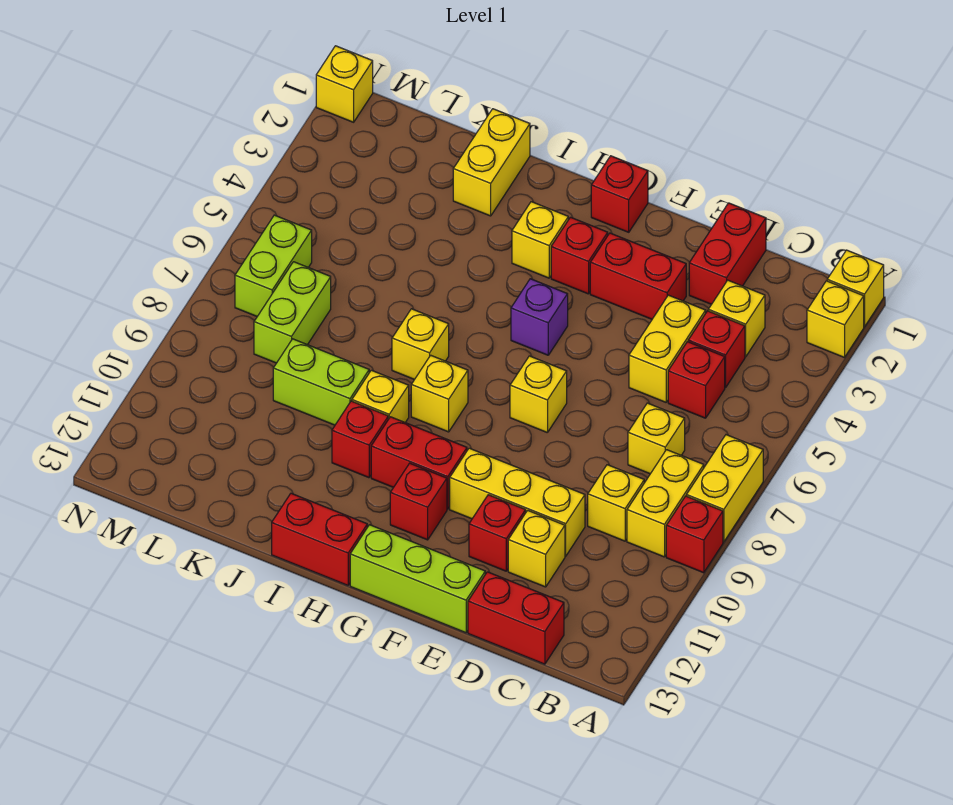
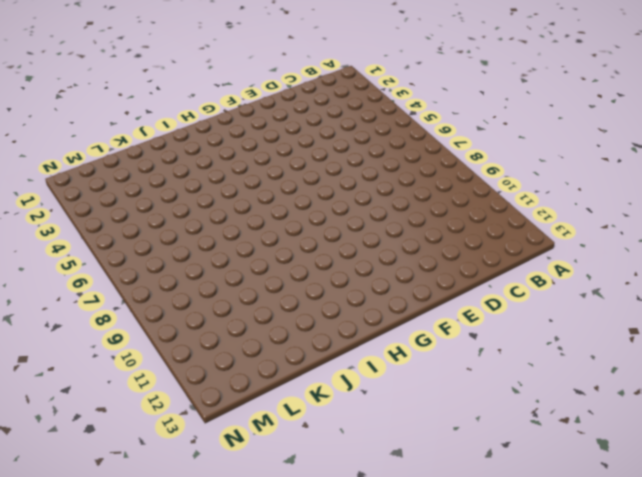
none -> yellow brick A1 level 1
none -> yellow brick A2 level 1
none -> yellow brick A7:A8 level 1
none -> red brick A9 level 1

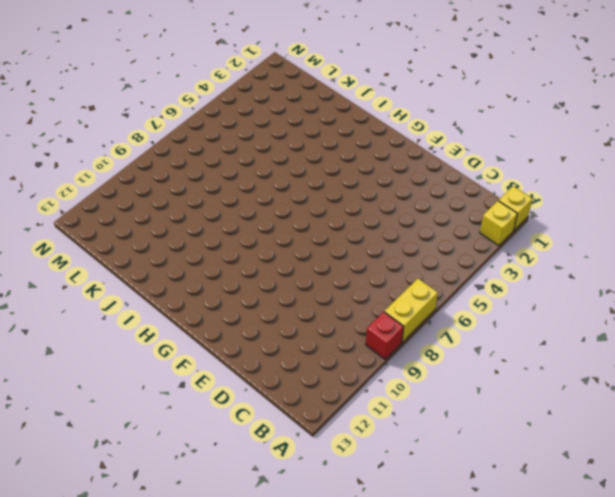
none -> yellow brick B8:B9 level 1
none -> yellow brick C3 level 1
none -> red brick C4 level 1
none -> red brick C5 level 1

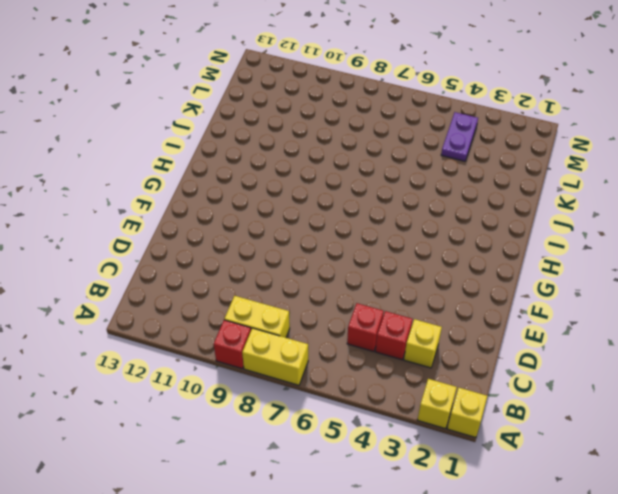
purple plate L4:M4 level 1 -> none
none -> yellow brick C7 level 1
none -> yellow brick C9 level 1
none -> red brick C13:D13 level 1
none -> red brick D1:D2 level 1

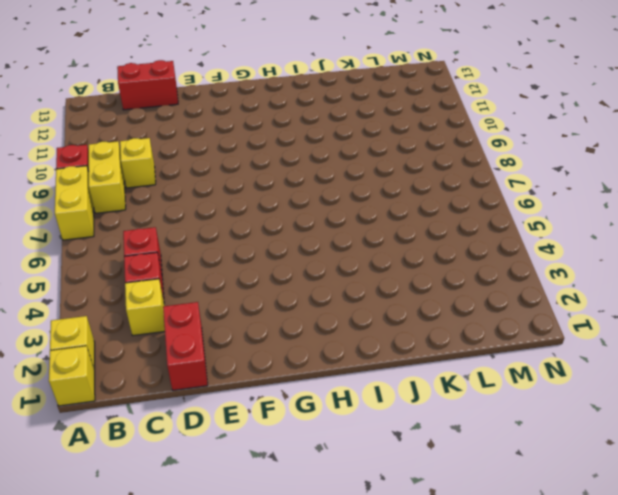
none -> yellow brick C7 level 1
none -> yellow brick D4:D5 level 1
none -> yellow brick D10:F10 level 1
none -> yellow brick D11 level 1

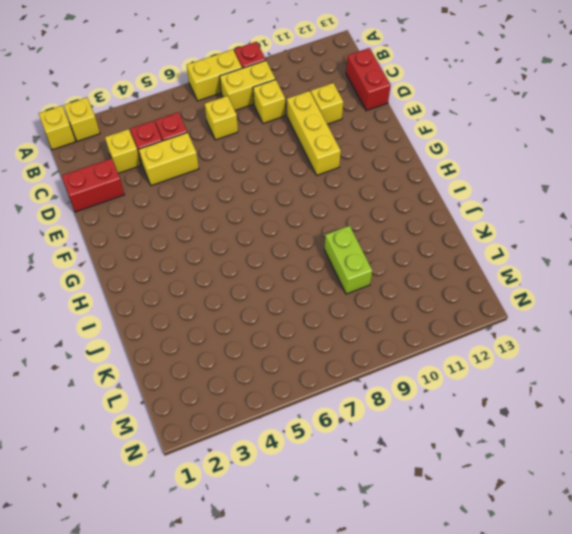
none -> red brick E3:F3 level 1
none -> red brick E11 level 1
none -> lime brick E13:G13 level 1
none -> yellow brick F7 level 1

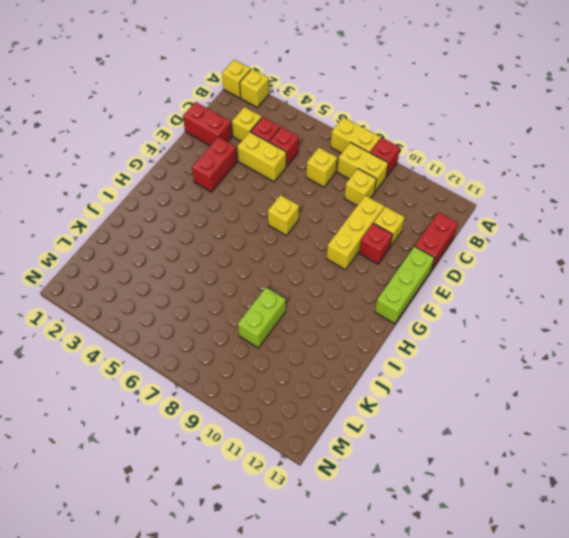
none -> red brick G1 level 1
none -> red brick G3 level 1
none -> purple brick G5 level 1
none -> red brick G10:H10 level 1

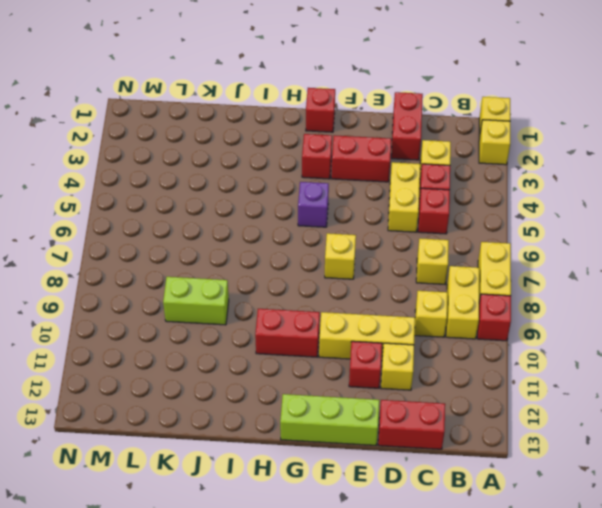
none -> red brick G11 level 1
none -> yellow brick H3 level 1
none -> yellow brick H8 level 1
none -> red brick H13:I13 level 1

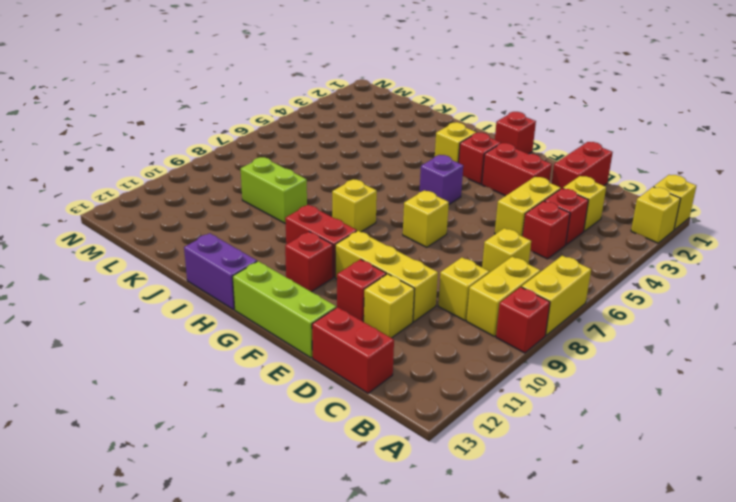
purple brick H13:I13 level 1 -> red brick H13:I13 level 1
none -> yellow brick I7 level 1
none -> yellow brick I9 level 1
none -> red brick I10 level 1
none -> yellow brick J1:J2 level 1

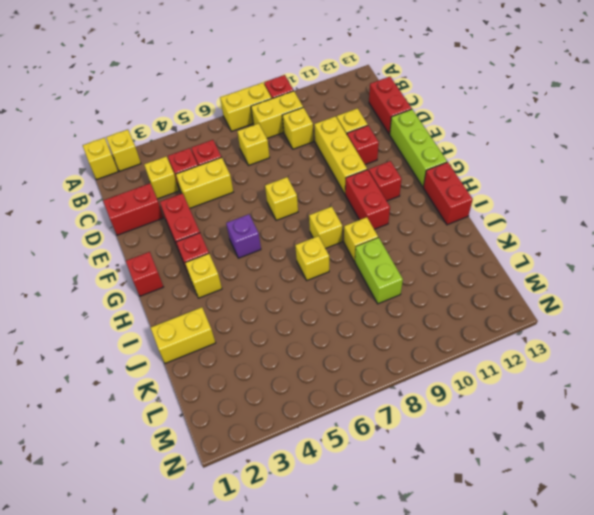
none -> red brick I10 level 1
none -> lime brick L7:L8 level 1
none -> lime brick M6:M7 level 1
none -> yellow brick N1 level 1

